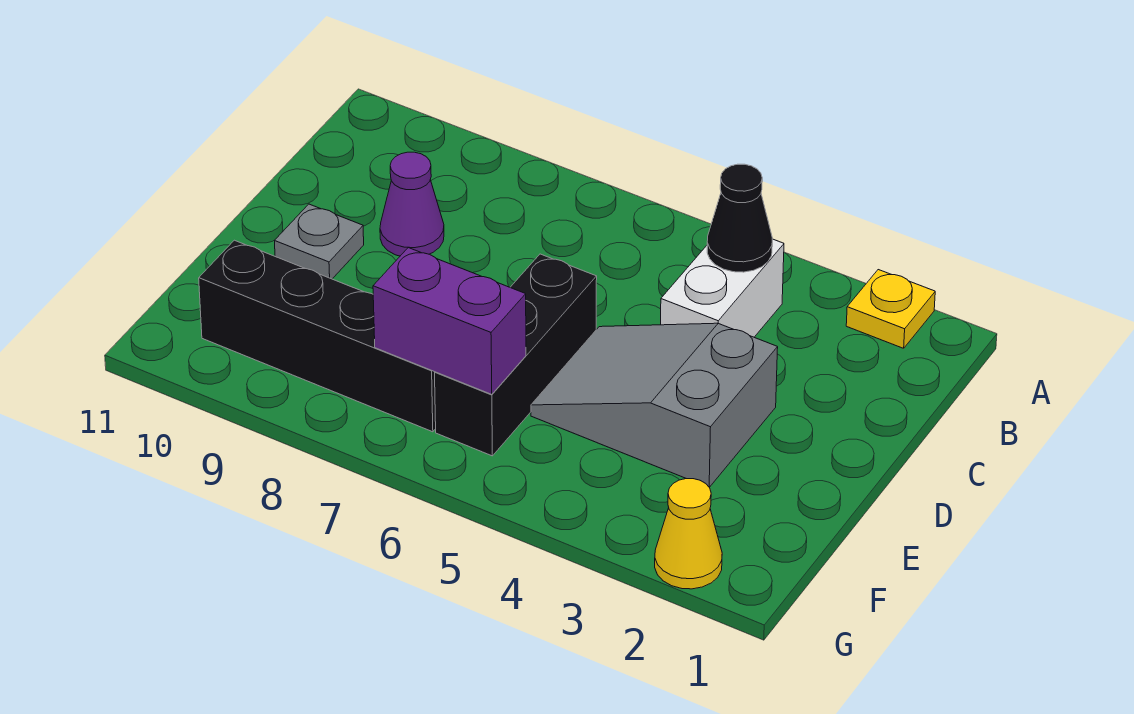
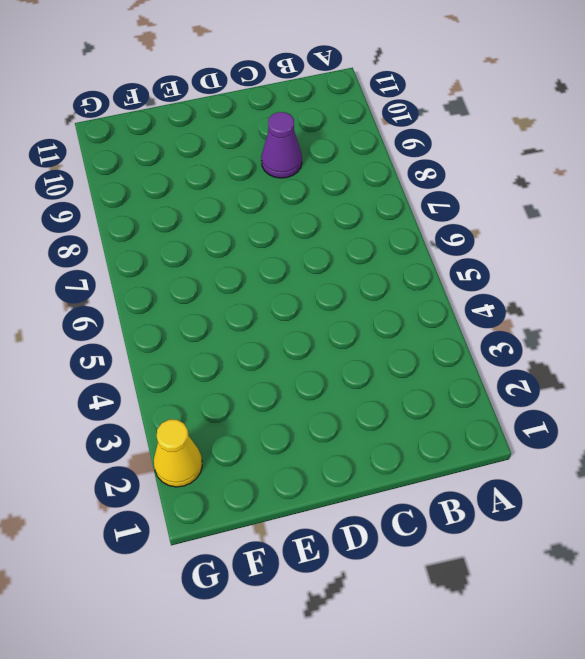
none -> yellow plate A2 level 1
none -> white brick B4:C4 level 1

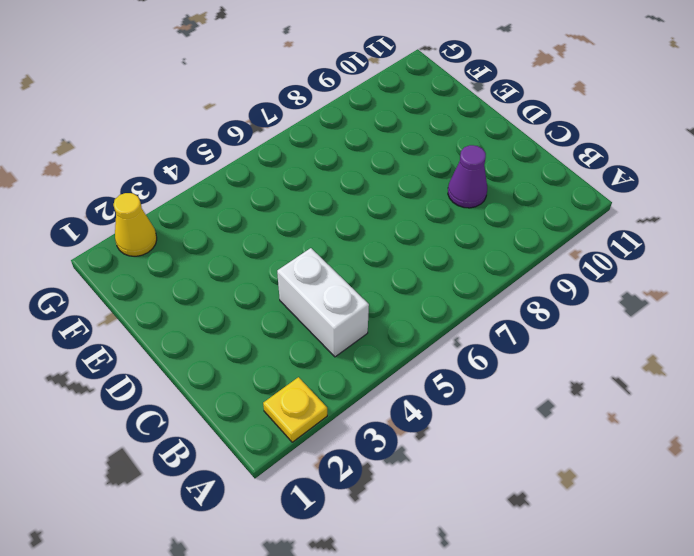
none -> grey slope D3:E5 level 1 top 3
none -> black brick D6:F6 level 1

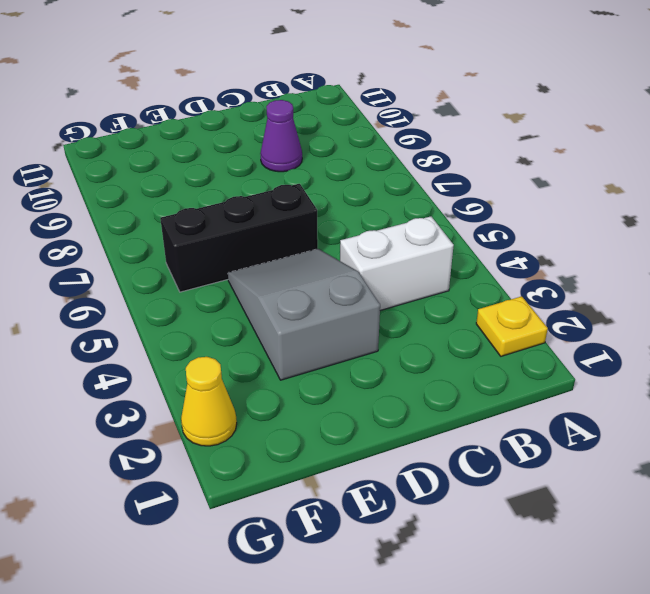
none -> grey plate D10 level 1
none -> black brick F7:F10 level 1

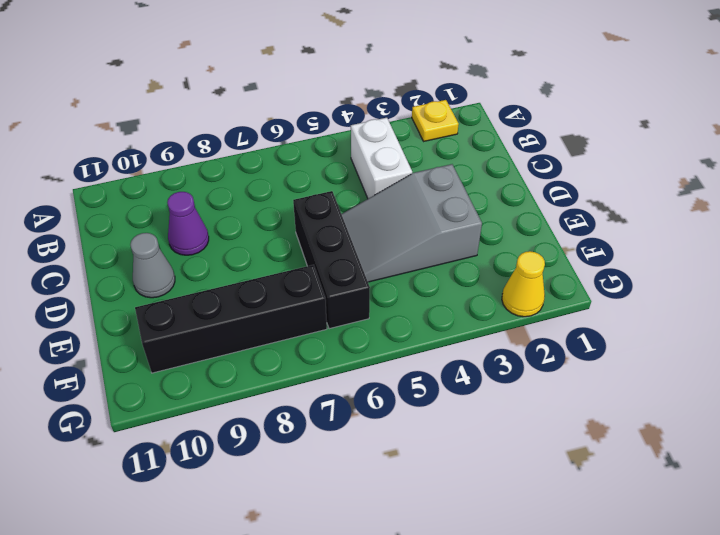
grey cone D10 level 1 -> grey plate D10 level 1
none -> black cone B4 level 2
none -> purple brick F6:F7 level 2

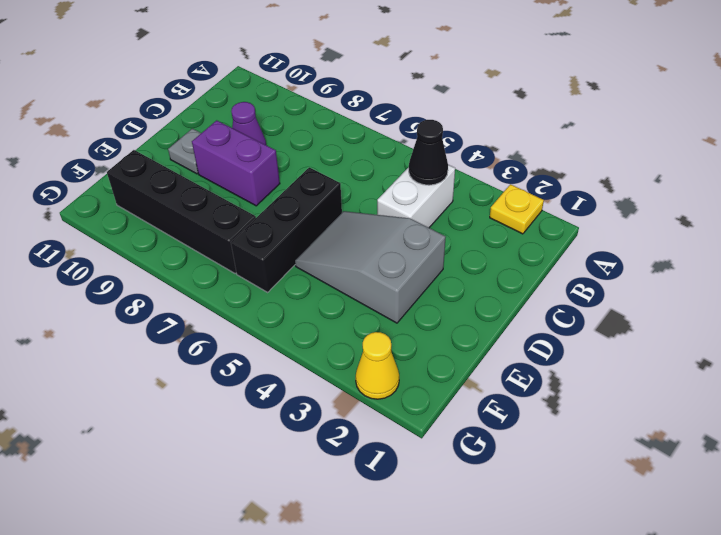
purple brick D8:D9 level 1 -> purple brick F6:F7 level 2

